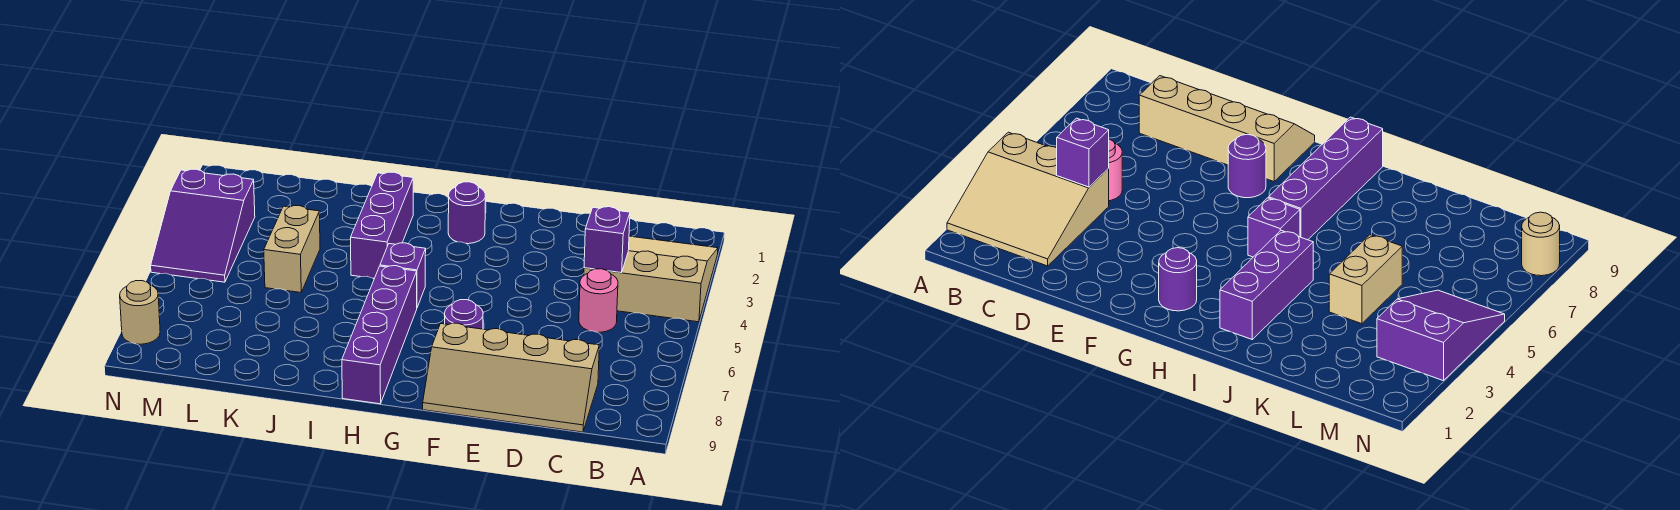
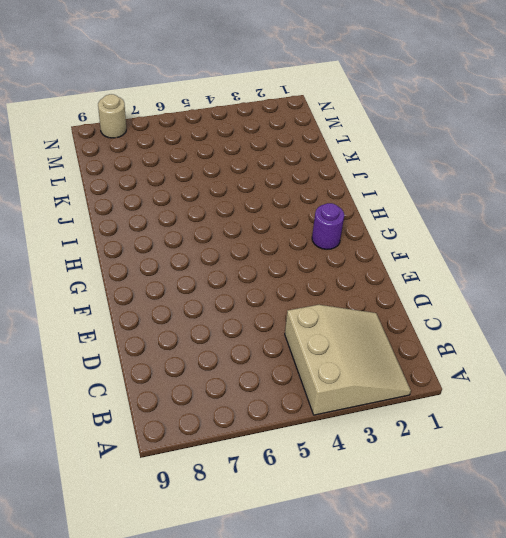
none -> pink round brick C5 level 1
none -> tan slope C8:F9 level 1 top 8
none -> purple round brick F7 level 1

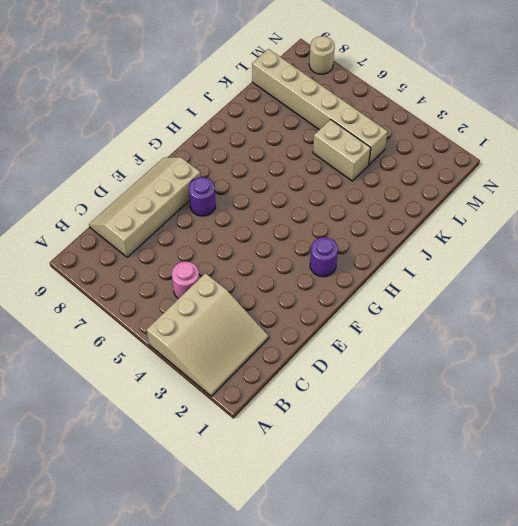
tan brick L4:L9 level 1 -> none
none -> purple brick H5 level 1
none -> purple brick H6:H9 level 1
none -> purple brick I2:I4 level 1

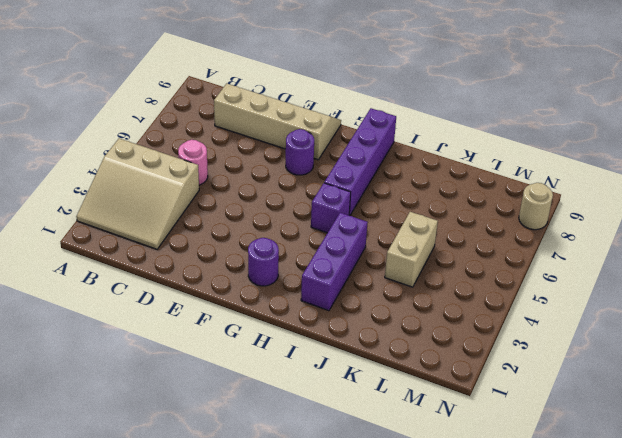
none -> purple slope M3:N5 level 1 top 3
none -> purple brick C4 level 2

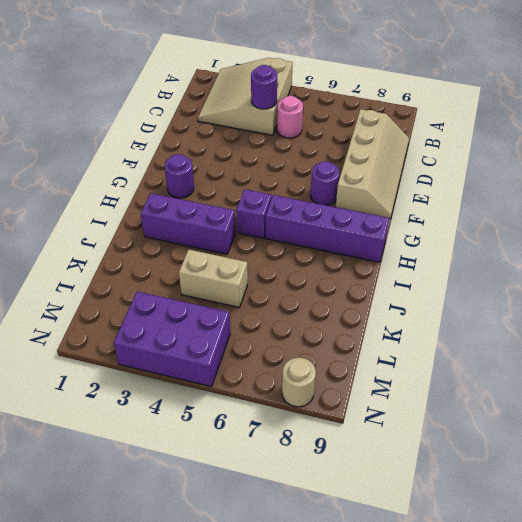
purple round brick C4 level 2 -> purple brick C4 level 2
purple brick M3:N5 level 1 -> purple slope M3:N5 level 1 top 3

